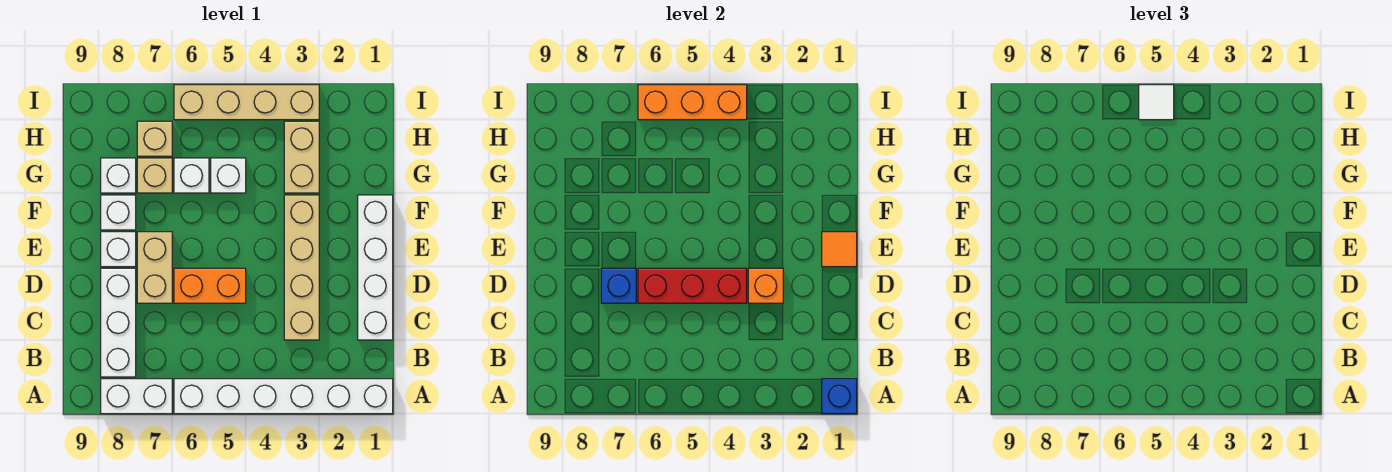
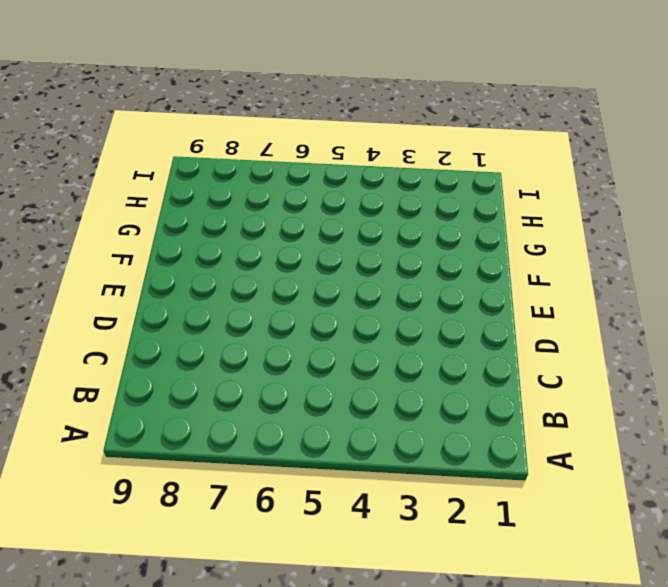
none -> white brick A1:A6 level 1
none -> white brick A7:A8 level 1
none -> white brick B8:D8 level 1

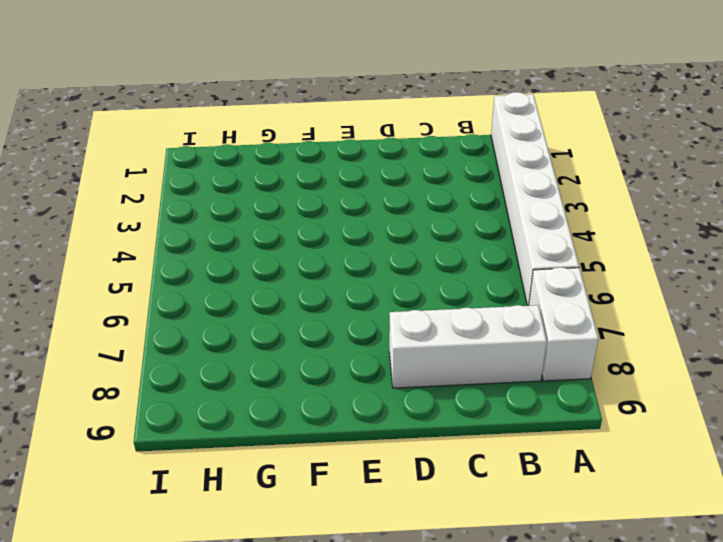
none -> white brick C1:F1 level 1
none -> tan brick C3:F3 level 1
none -> orange brick D5:D6 level 1

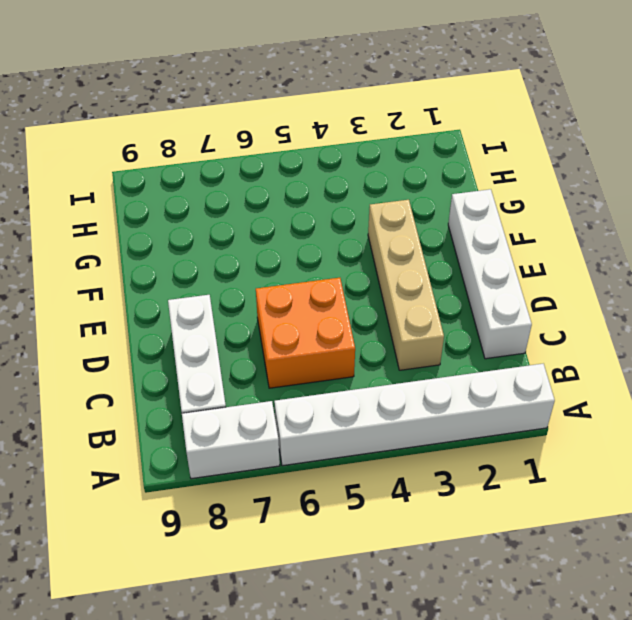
orange brick C5:D6 level 1 -> orange brick D5:D6 level 1
none -> tan brick D7:E7 level 1
none -> white brick E8 level 1
none -> white brick F8 level 1

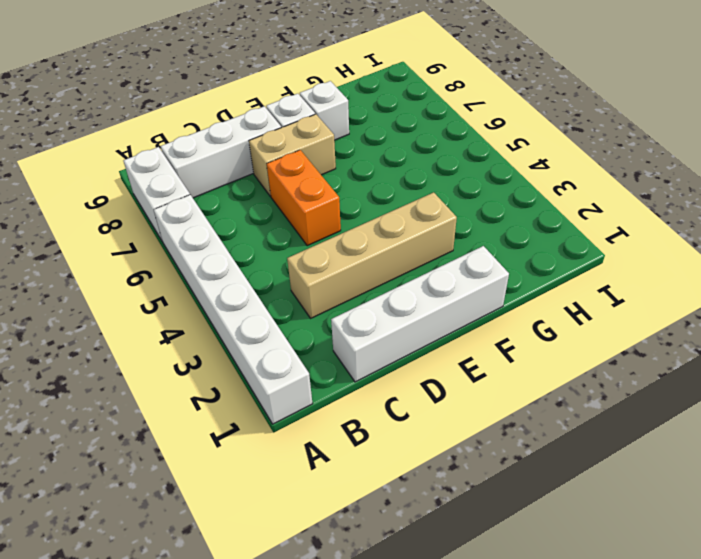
none -> tan brick G3:H3 level 1
none -> white brick G5 level 1
none -> white brick G6 level 1

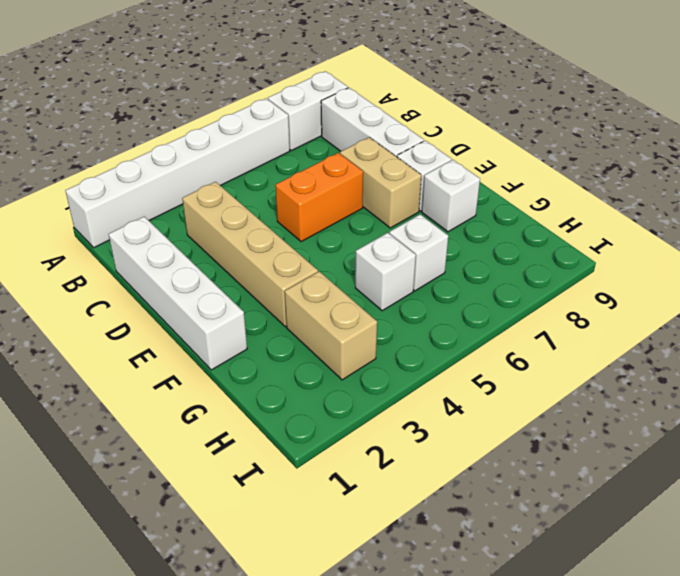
none -> tan brick G7 level 1
none -> white brick G8 level 1
none -> tan brick H7 level 1

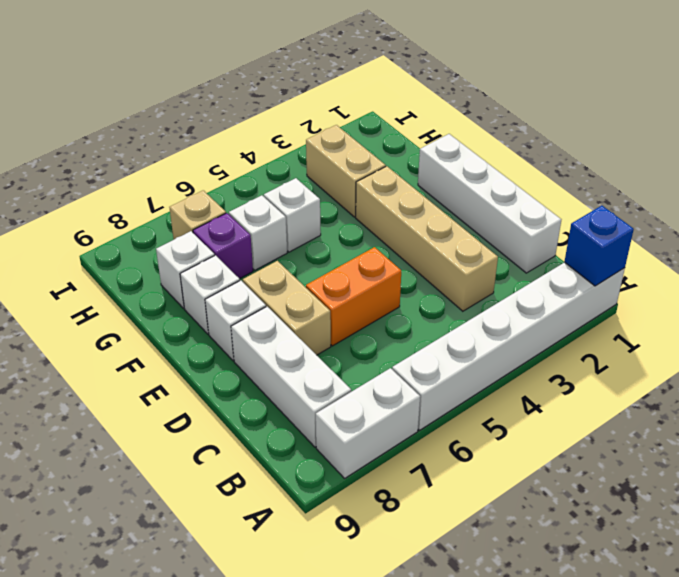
purple brick G7 level 1 -> tan brick G7 level 1
none -> tan brick I3:I6 level 1
none -> orange brick D3 level 2
none -> red brick D4:D6 level 2

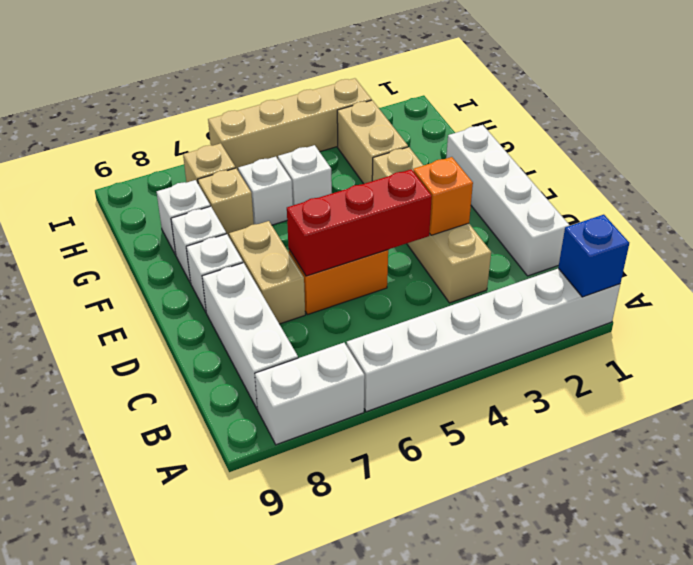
none -> blue brick D7 level 2
none -> orange tile E1 level 2
none -> orange brick I4:I6 level 2

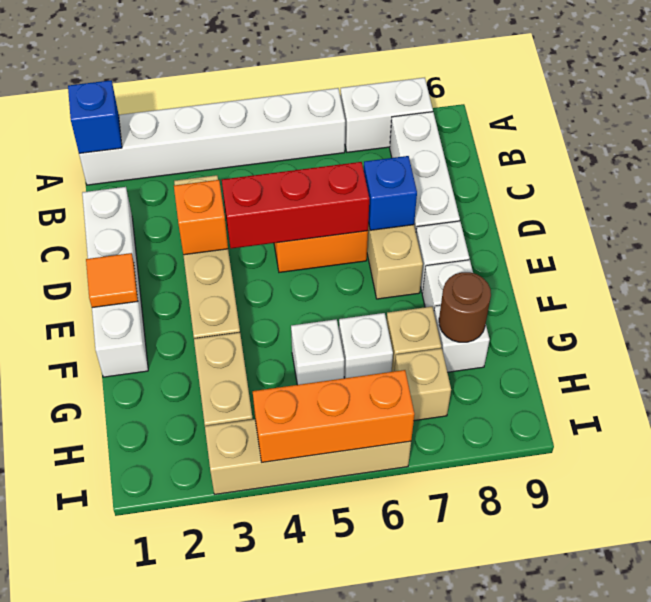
brown round brick G8 level 2 -> none
none -> white tile I5 level 3

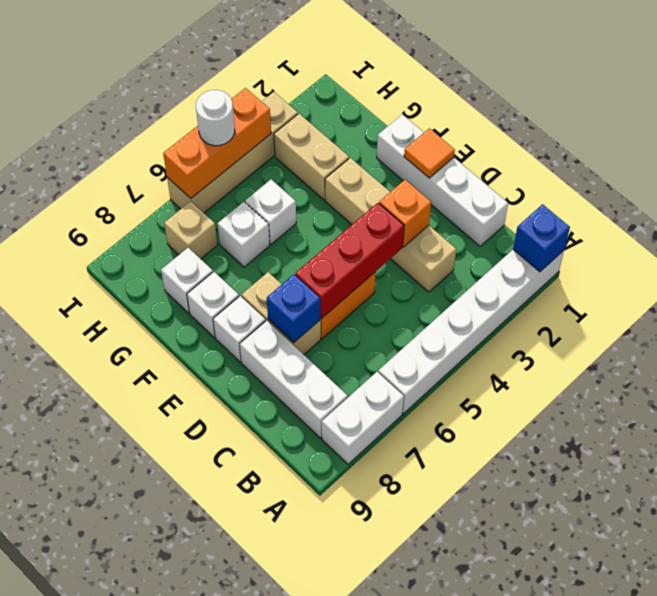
white round brick I5 level 3 -> white tile I5 level 3
none -> tan brick G7 level 1

